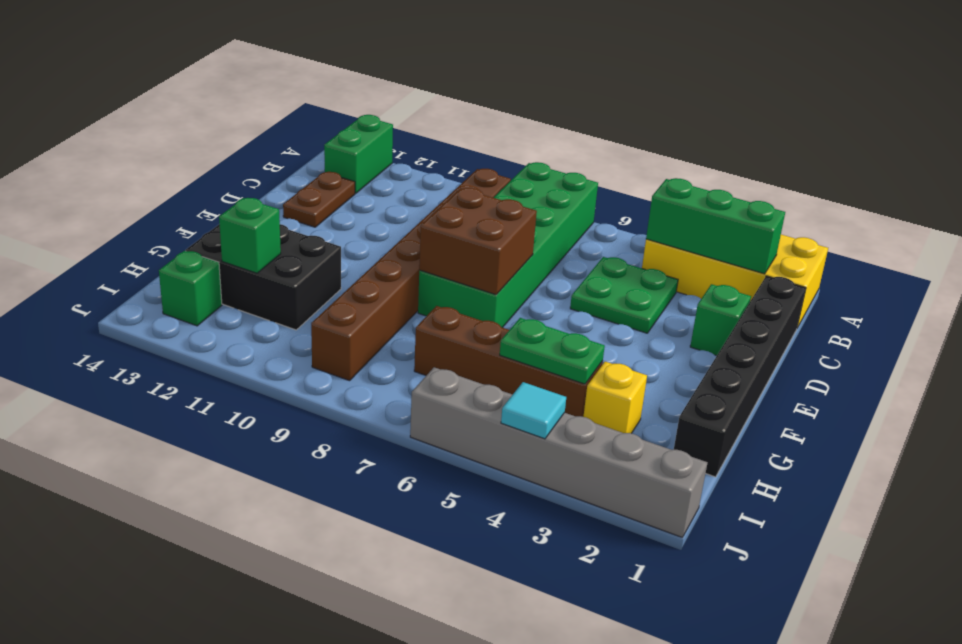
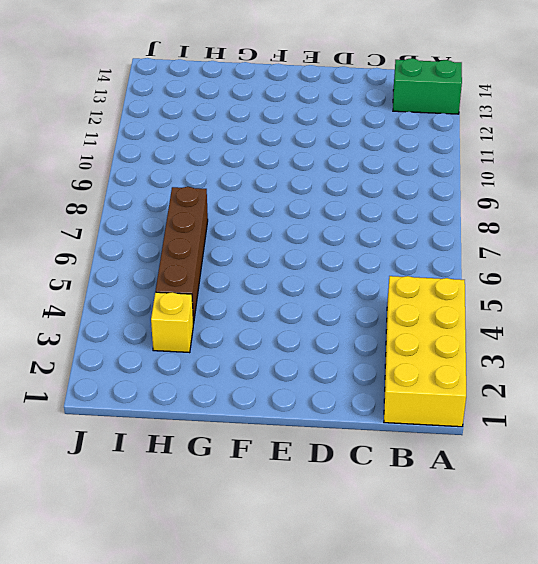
none -> green brick A7:F8 level 1
none -> brown brick B9:I9 level 1
none -> black brick C1:H1 level 1

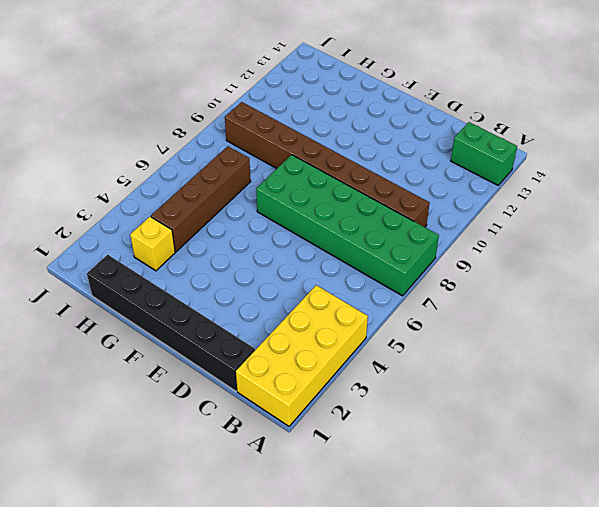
none -> green plate C4:D5 level 1
none -> brown plate C13:D13 level 1
none -> green brick D2 level 1

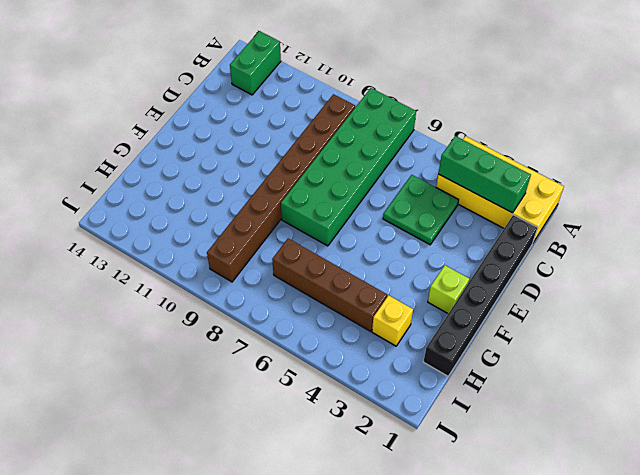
lime brick F2 level 1 -> none
none -> brown plate C13:D13 level 1
none -> green brick D2 level 1
none -> black brick G11:H13 level 1

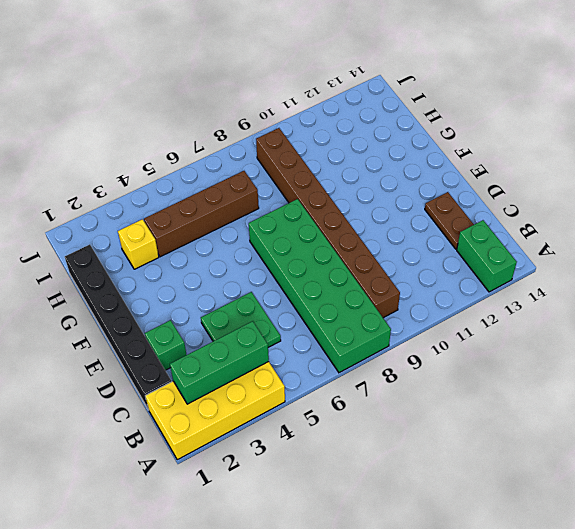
none -> black brick G11:H13 level 1
none -> green brick I13 level 1
none -> grey brick J1:J6 level 1

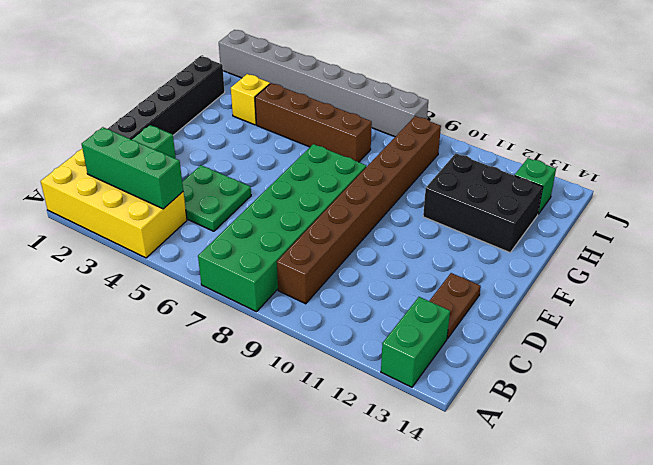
grey brick J1:J8 level 1 -> grey brick J1:J6 level 1
none -> brown brick E7:F8 level 2
none -> green plate H4:H5 level 2
none -> green brick H12 level 2

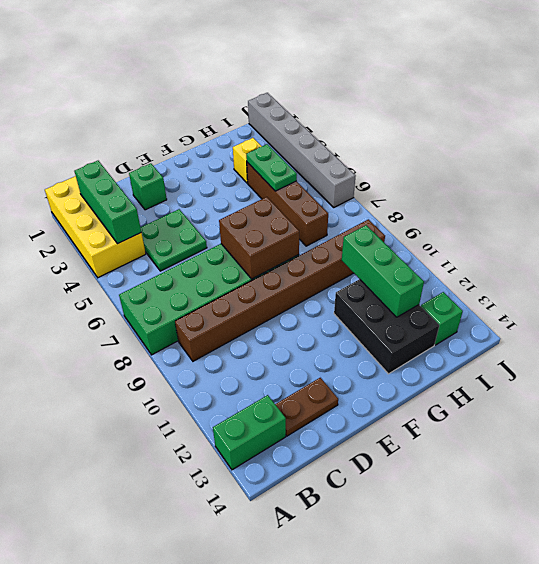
green brick H10:H12 level 2 -> green brick H12 level 2
none -> black brick C1:H1 level 1
none -> cyan tile J4 level 2

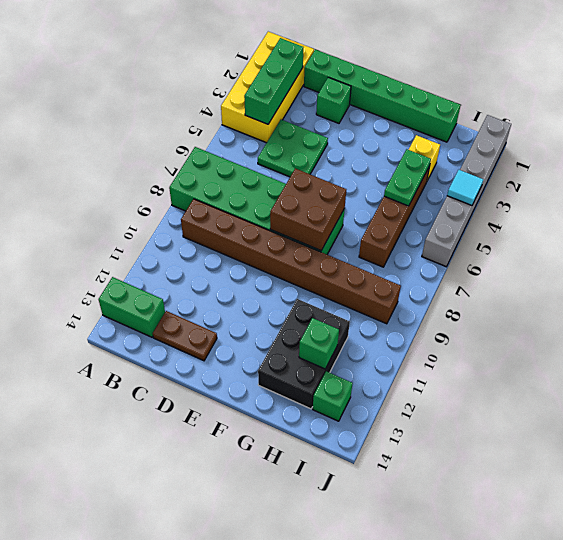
green brick C1:H1 level 1 -> black brick C1:H1 level 1

